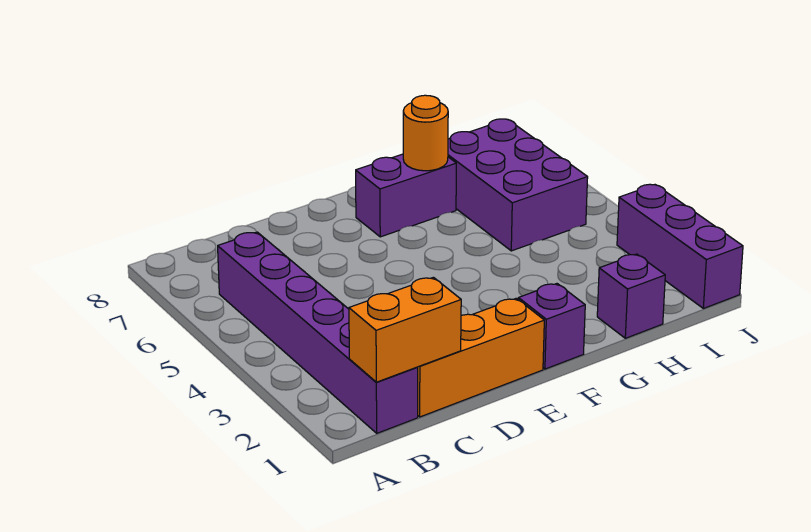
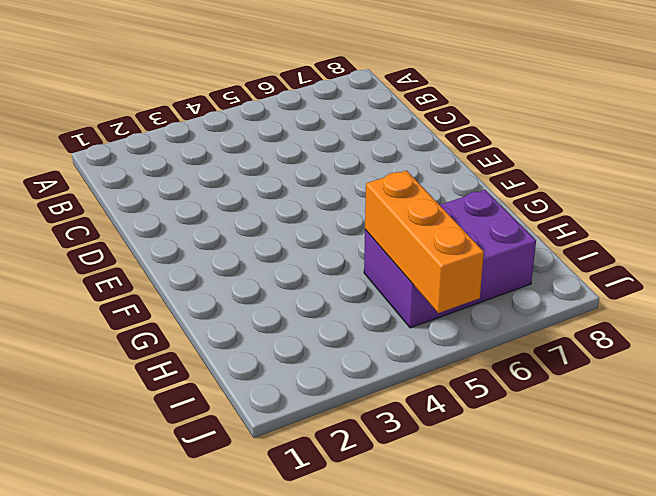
orange brick H5:J5 level 2 -> orange brick C1:E1 level 1
none -> purple brick B1:B6 level 1
none -> purple brick F1 level 1

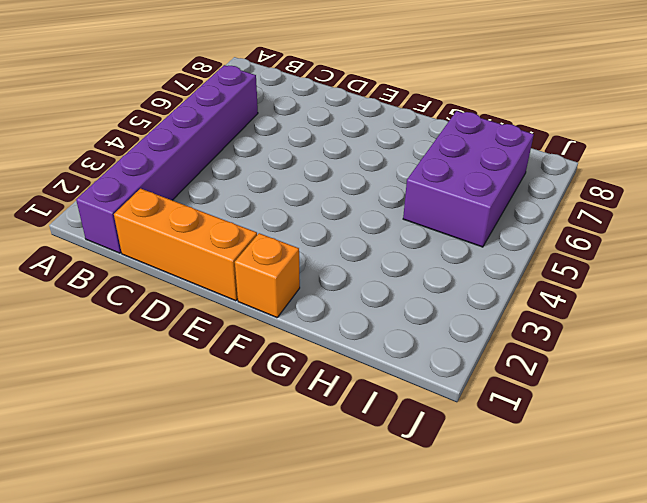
orange brick F1 level 1 -> purple brick F1 level 1
none -> purple brick F7:G7 level 1
none -> purple brick H1 level 1

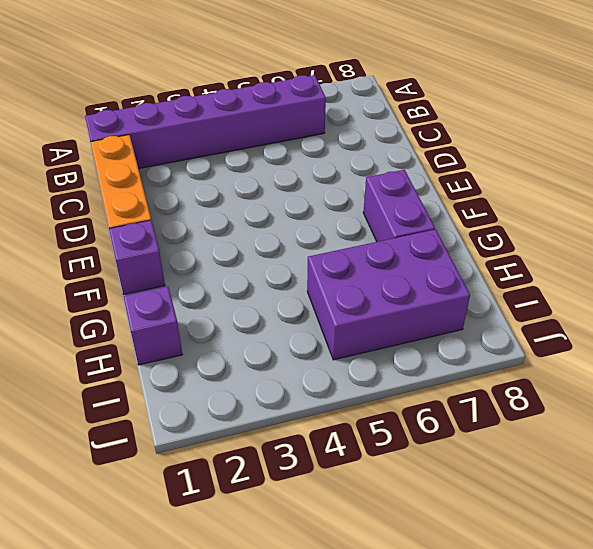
none -> purple brick J1:J3 level 1
none -> orange brick B1:C1 level 2

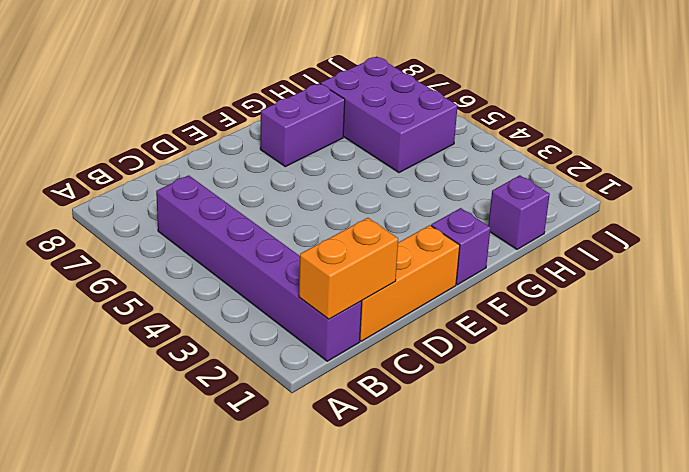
none -> purple brick J1:J3 level 1
none -> orange round brick G7 level 2

